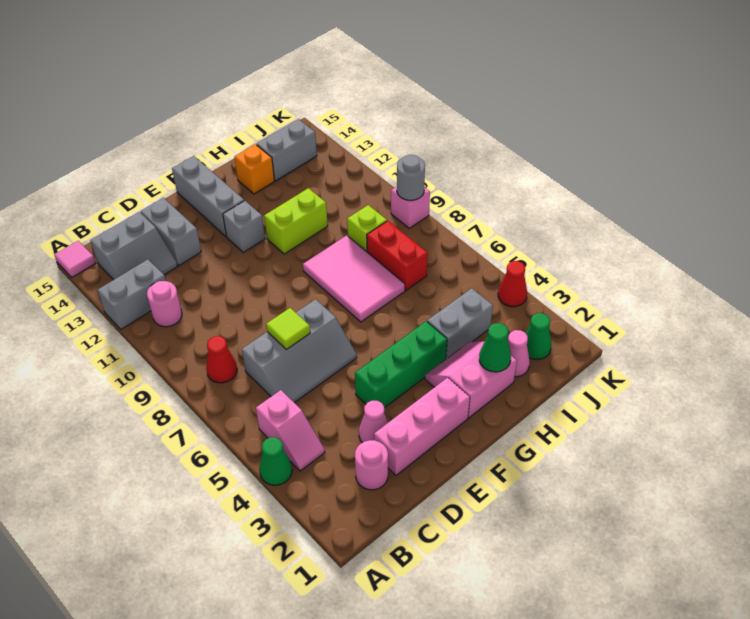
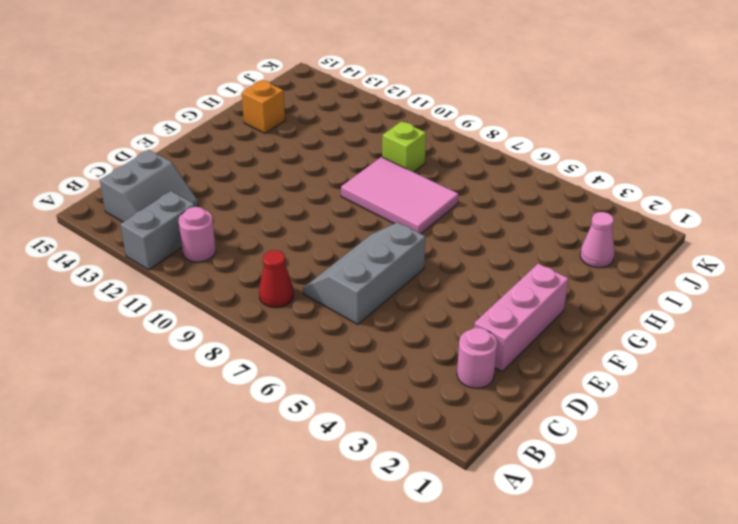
grey slope C6:E7 level 1 top 6 -> grey slope C6:E7 level 1 top 7
none -> green cone A4 level 1
none -> pink tile A15 level 1
none -> pink slope B4:B5 level 1 top 5
none -> pink cone D3 level 1

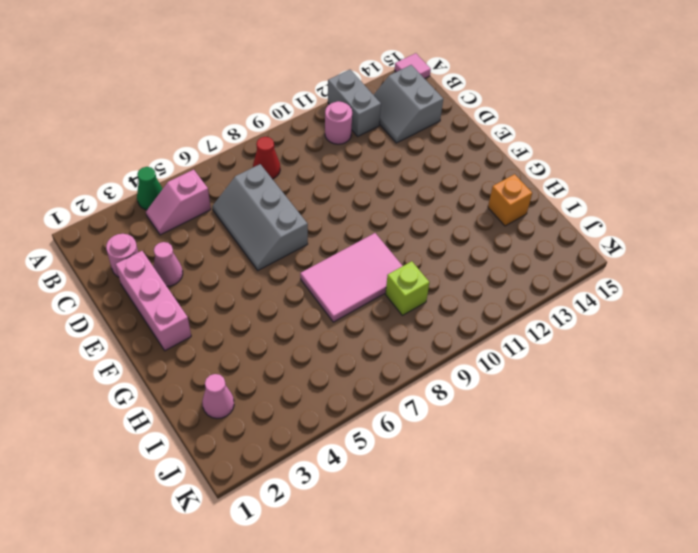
none -> grey brick D13:D14 level 1
none -> green brick E4:G4 level 1
none -> grey brick F12 level 1
none -> grey brick F13:F15 level 1

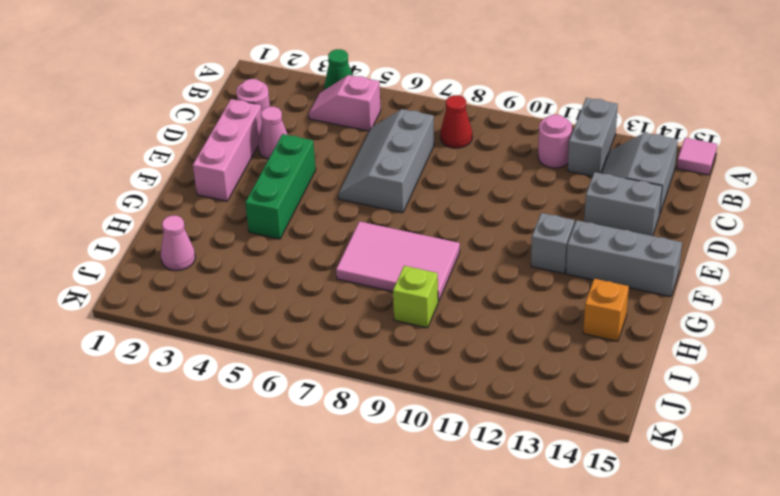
none -> pink slope G2:H3 level 1 top 2
none -> lime brick G11:H11 level 1
none -> grey brick H4:I4 level 1
none -> red brick I7:I8 level 1

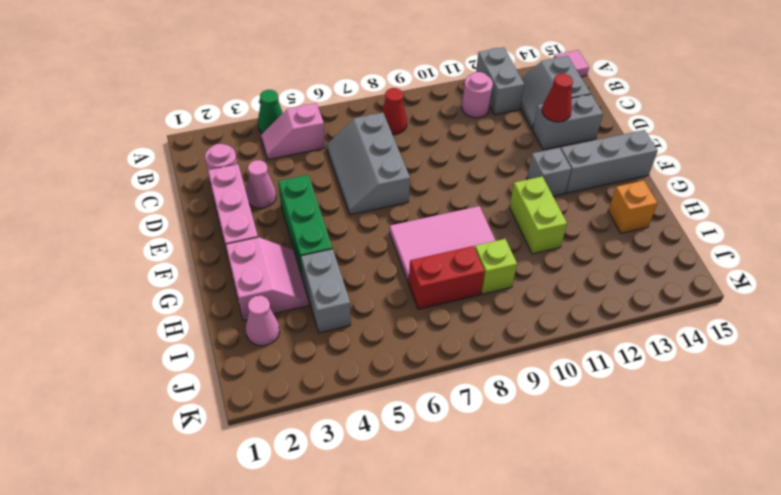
red cone D13 level 2 -> red cone K4 level 1
none -> grey brick I14:J14 level 1
none -> green cone J2 level 1
none -> pink brick K9 level 1
none -> lime tile D7 level 2

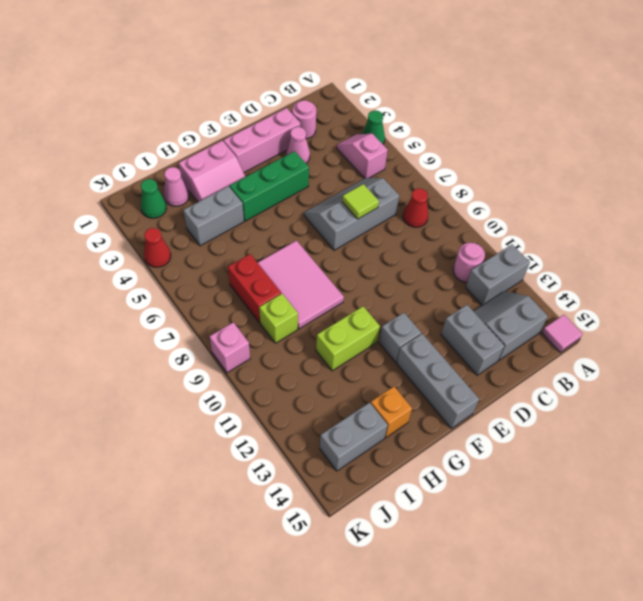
none -> green cone H2 level 2
none -> grey round brick K9 level 2

